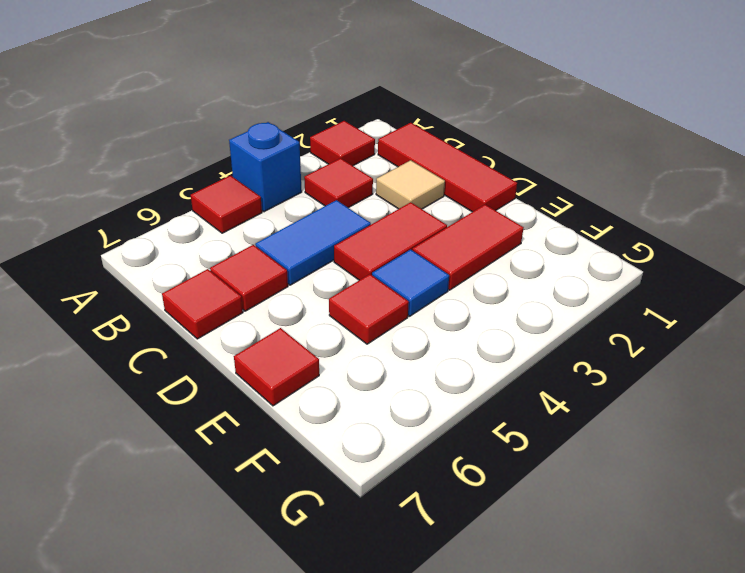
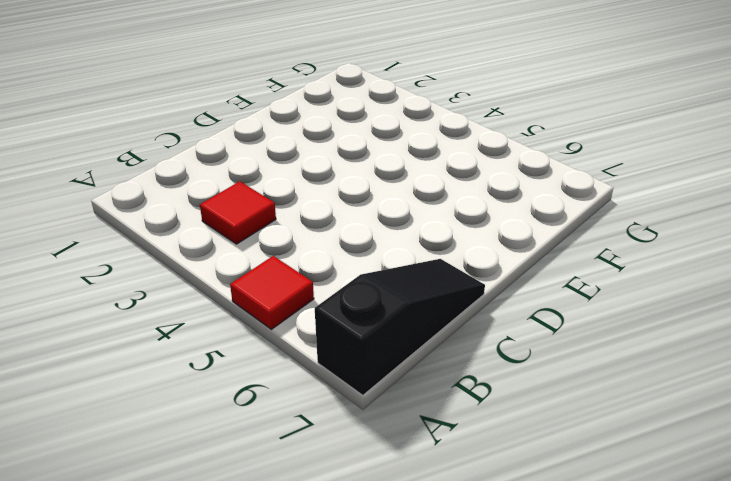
black slope A7:C7 level 1 top A -> red tile C7 level 1
none -> red tile A2 level 1
none -> blue brick A4 level 1
none -> red tile B1:D1 level 1

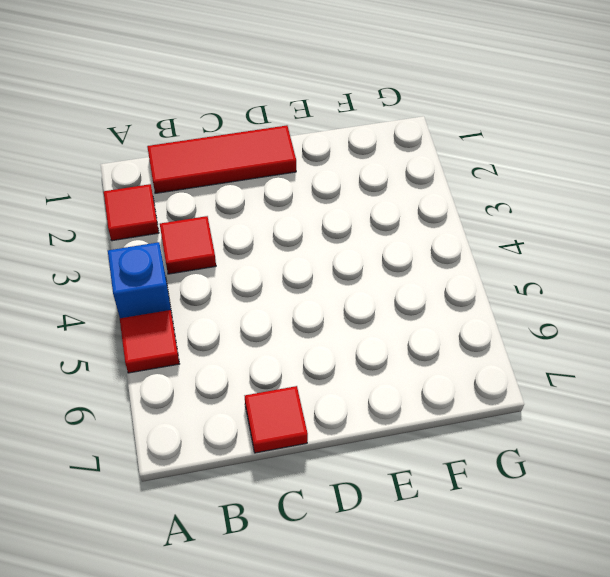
none -> tan tile C2 level 1
none -> blue tile C4:C5 level 1
none -> red tile C6 level 1

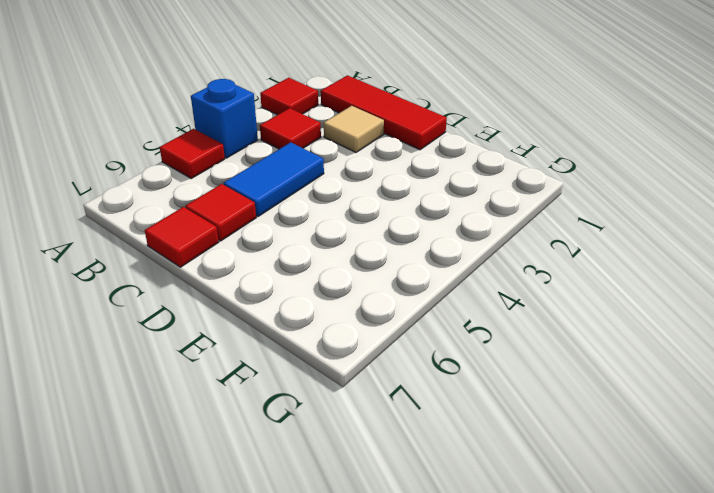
none -> red tile D3:D4 level 1
none -> red tile E2:E3 level 1
none -> blue tile E4 level 1

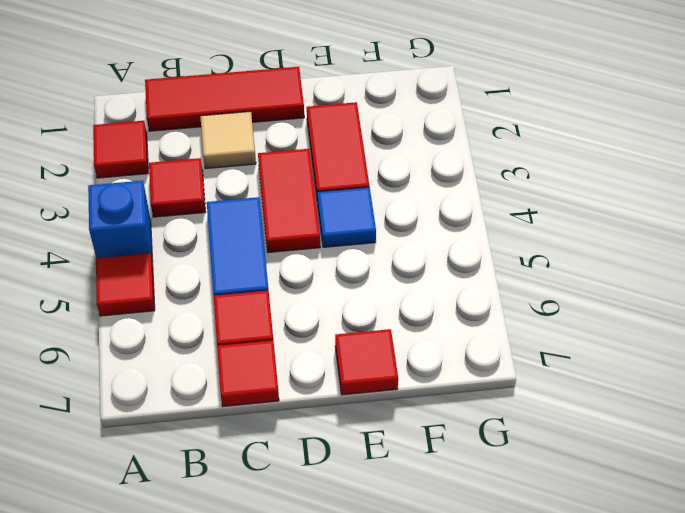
none -> red tile E5 level 1

